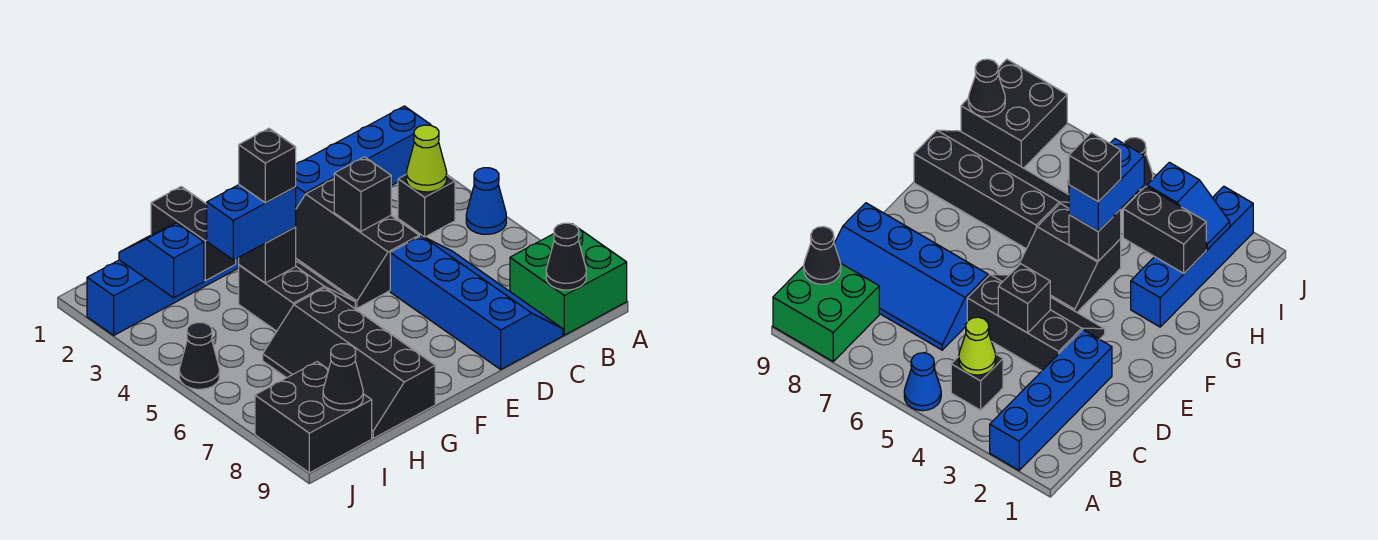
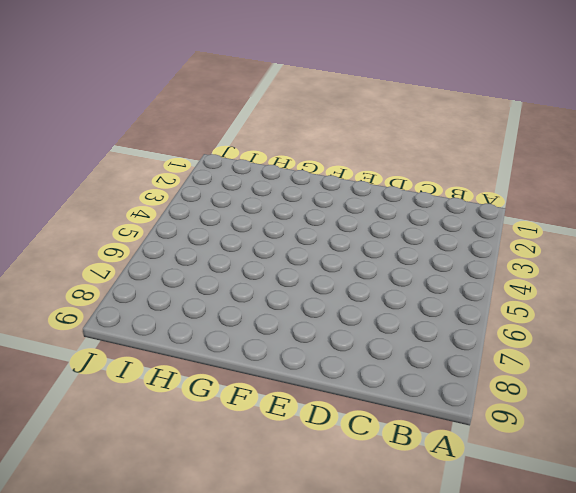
none -> blue brick A2:D2 level 1
none -> blue cone A5 level 1
none -> green brick A8:B9 level 1

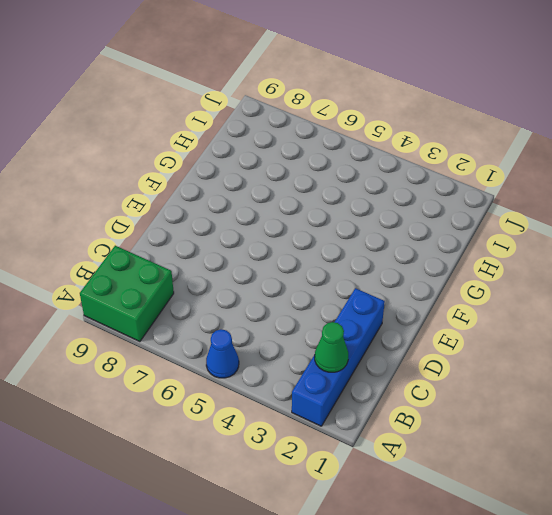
green cone B2 level 2 -> none
none -> black brick B4 level 1
none -> blue slope C6:D9 level 1 top D
none -> black slope D3:E5 level 1 top D

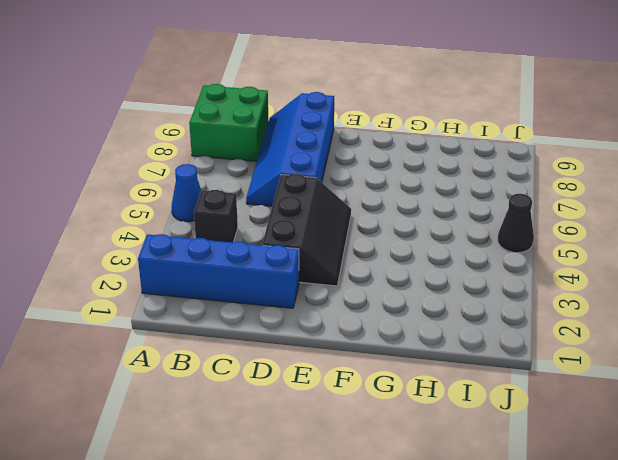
none -> black slope F4:G5 level 1 top G
none -> blue brick G2:J2 level 1
none -> black slope G6:H9 level 1 top G

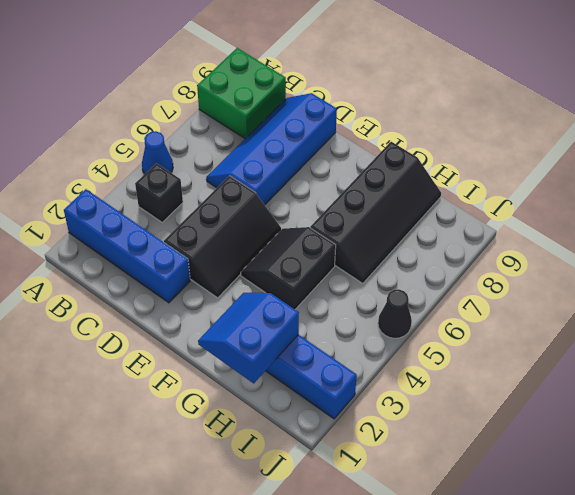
blue slope G1:H2 level 2 top H -> black brick H2:H3 level 2
none -> black brick I8:J9 level 1
none -> lime cone B4 level 2
none -> black cone B9 level 2

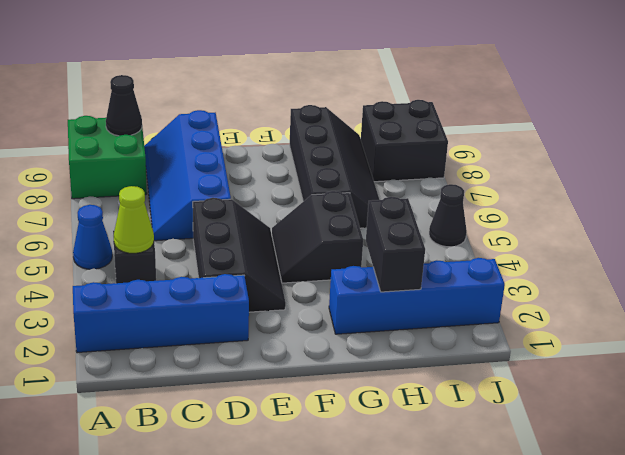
none -> black brick D4 level 2
none -> black brick G4 level 2
none -> blue slope I2:I3 level 2 top 3

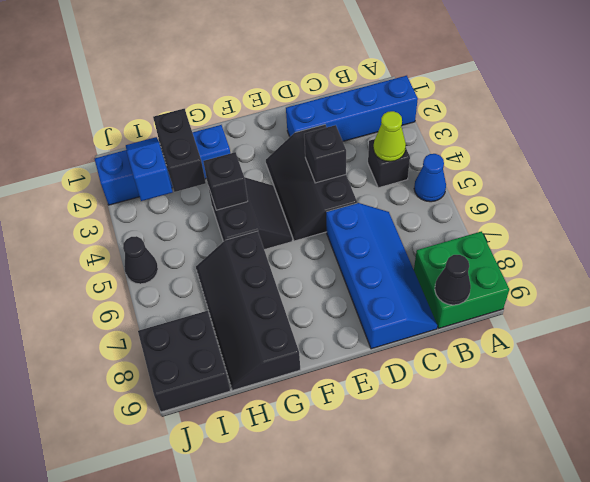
none -> black cone I9 level 2
none -> blue brick G4:H4 level 3
none -> black brick G4 level 4

